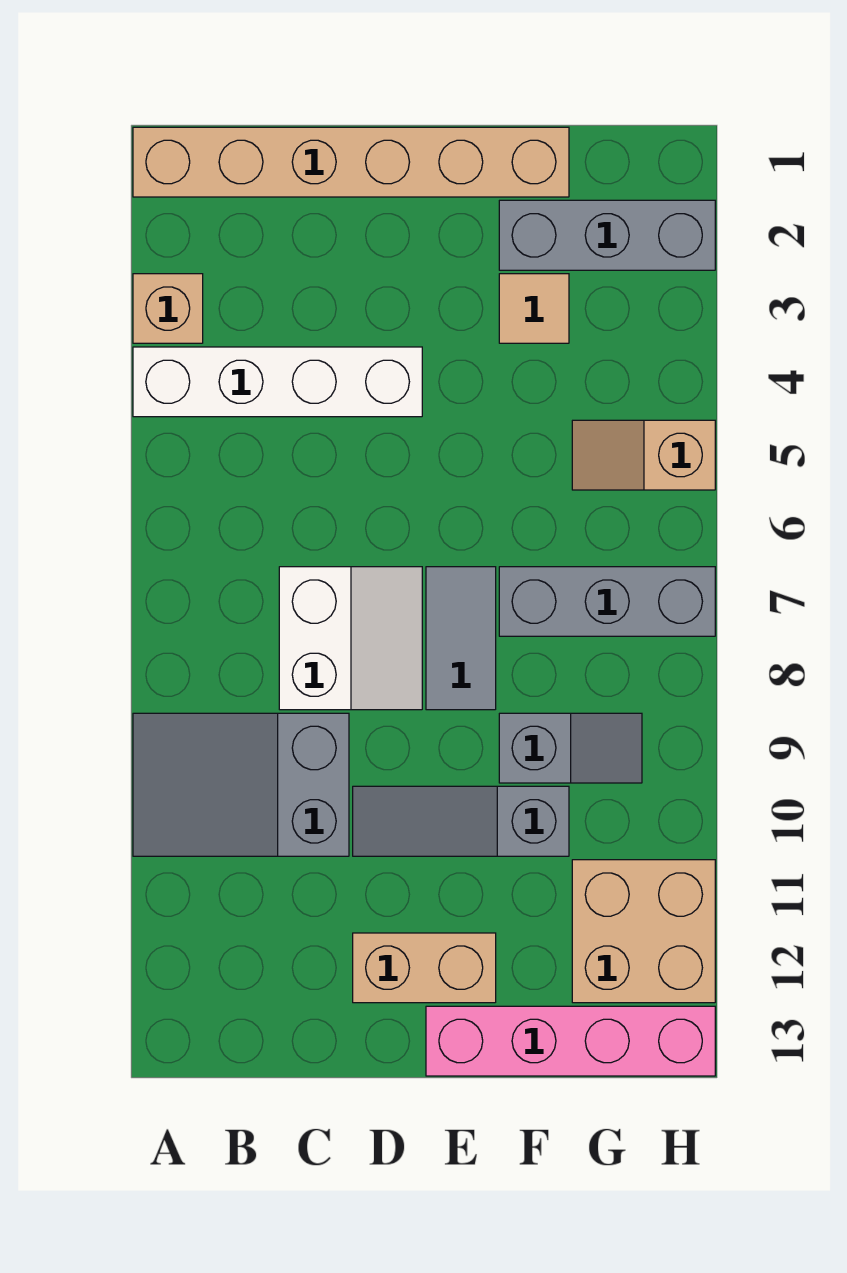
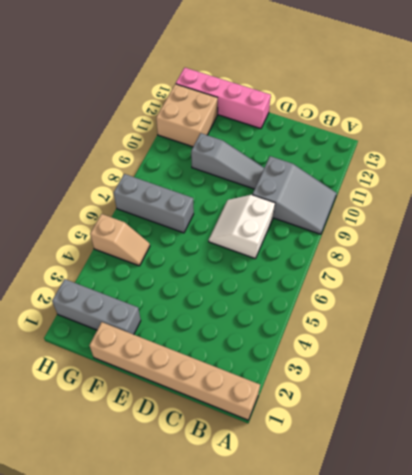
none -> tan brick A3 level 1
none -> white brick A4:D4 level 1
none -> tan brick D12:E12 level 1

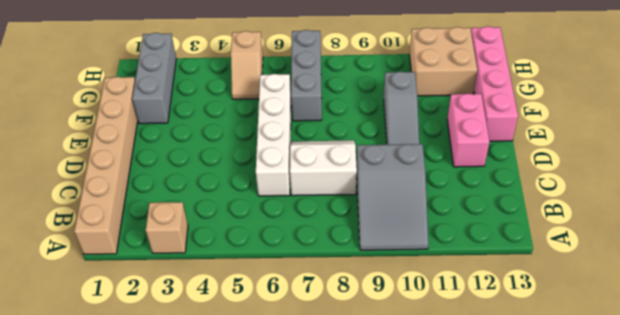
white brick C6:F6 level 1 -> white brick A4:D4 level 1
pink brick D12:E12 level 1 -> tan brick D12:E12 level 1
none -> grey tile E7:E8 level 1
none -> tan tile F3 level 1
none -> grey slope F9:G9 level 1 top F

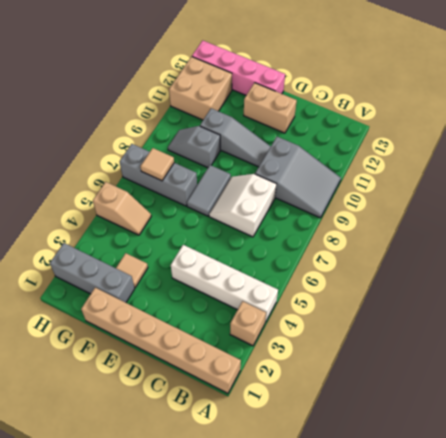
tan tile G7 level 2 -> none

